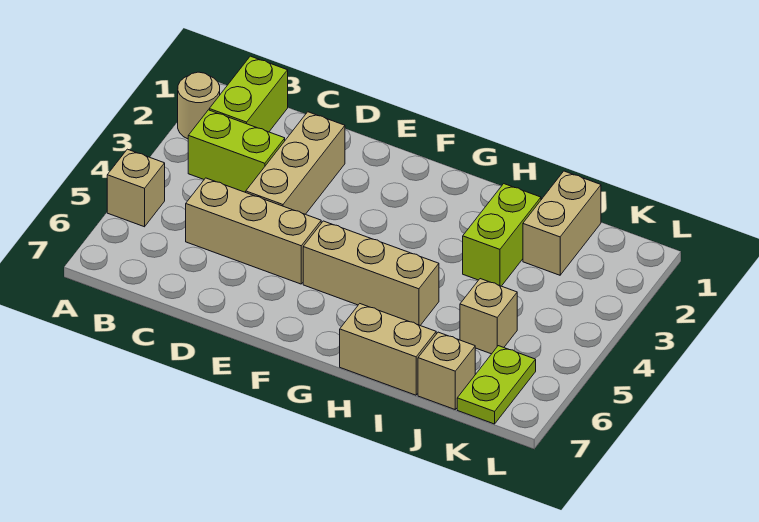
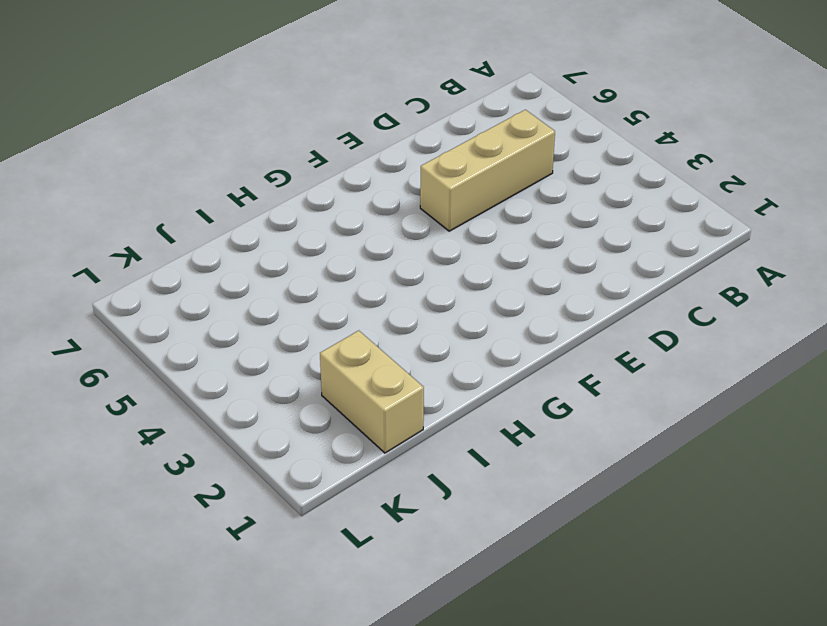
none -> tan round brick A2 level 1
none -> tan brick A5 level 1
none -> lime brick B1:B2 level 1

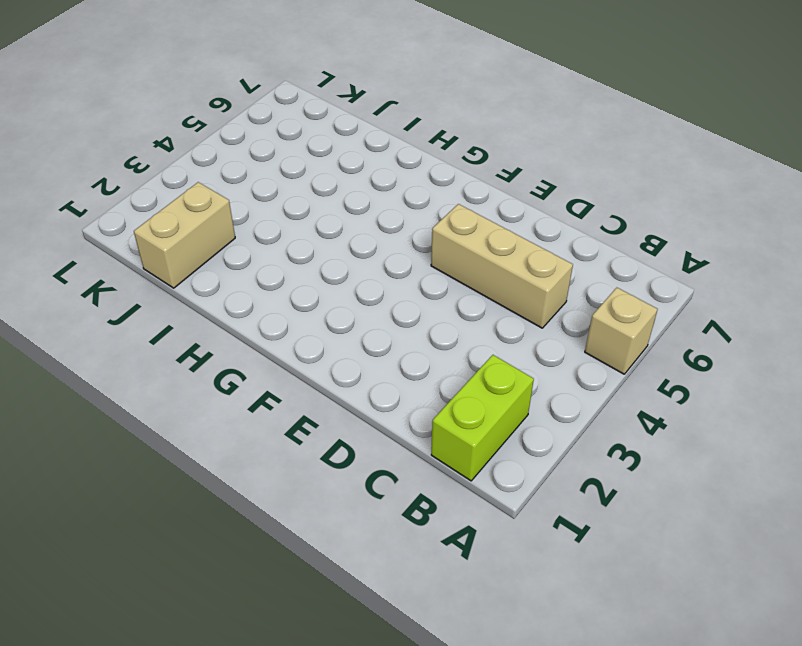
none -> tan round brick A2 level 1
none -> lime brick B3:C3 level 1
none -> tan brick D2:D4 level 1

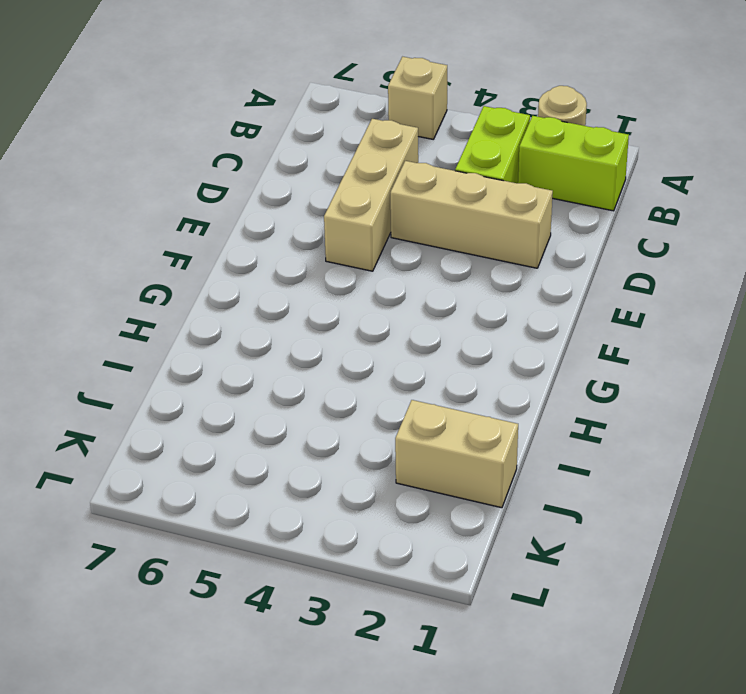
none -> tan brick F5:H5 level 1
none -> tan brick H7:I7 level 1
none -> lime brick I2:I3 level 1

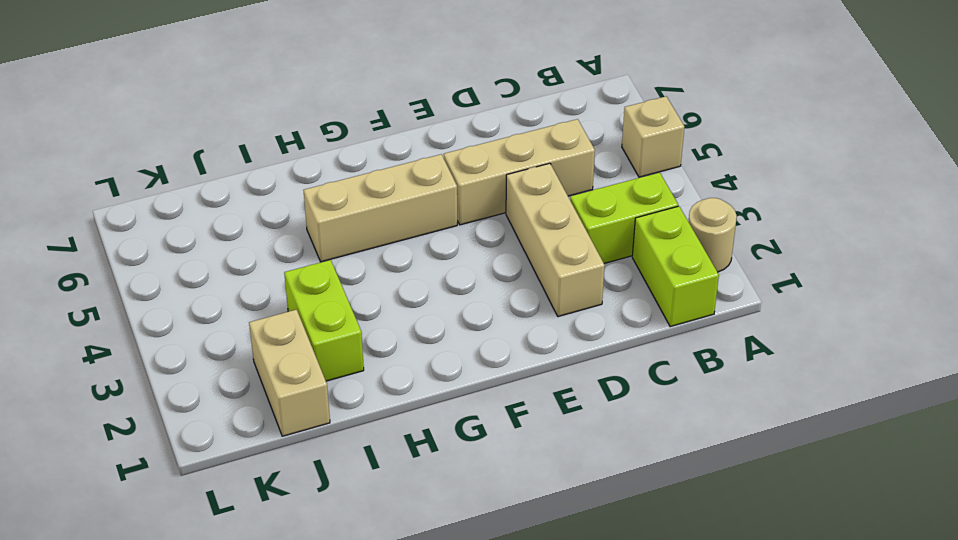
none -> tan brick H7:I7 level 1
none -> tan brick J5 level 1
none -> tan brick J7 level 1

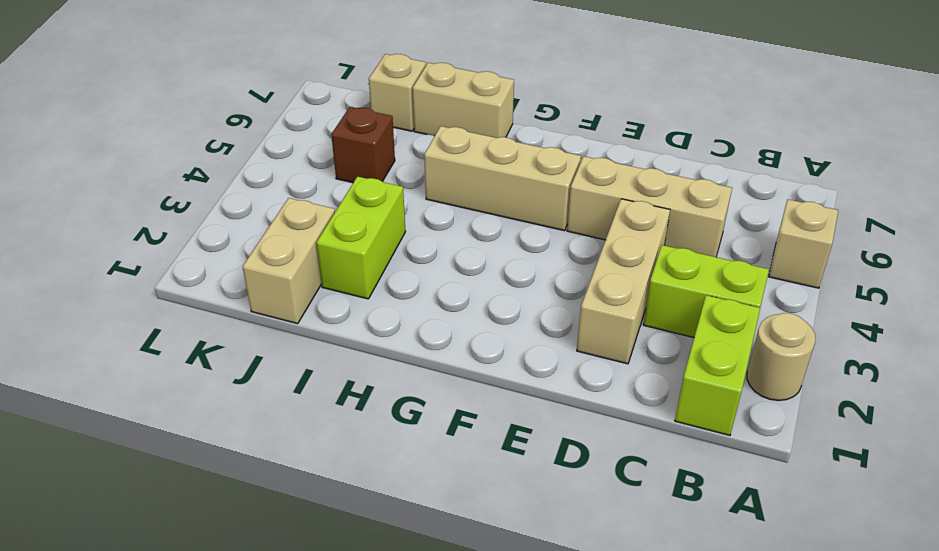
brown brick J5 level 1 -> tan brick J5 level 1
none -> lime plate K6:K7 level 1

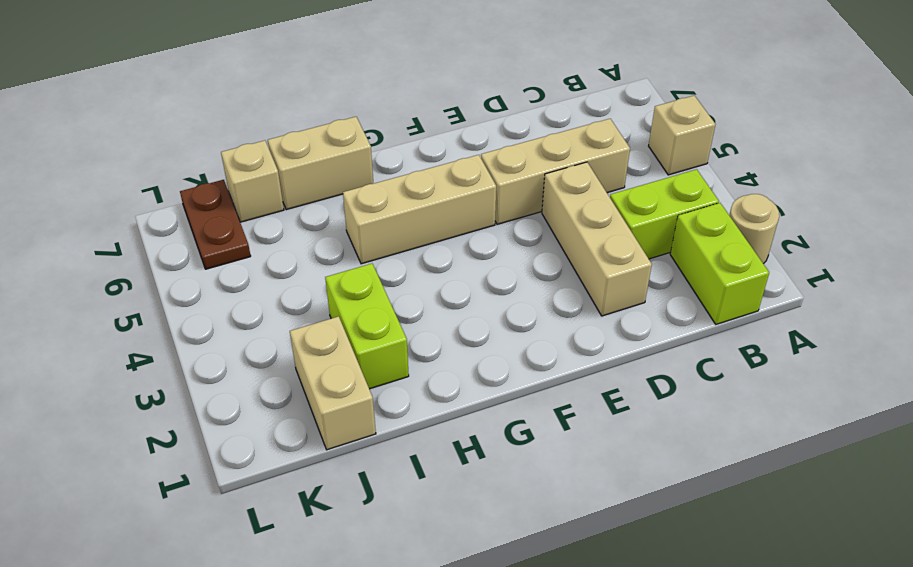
brown plate K6:K7 level 1 -> lime plate K6:K7 level 1
none -> tan brick J5 level 1

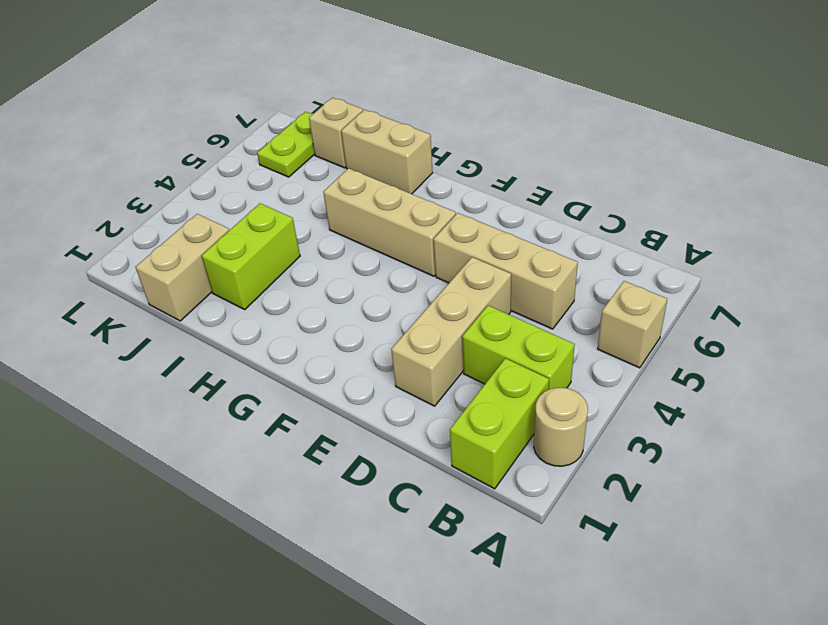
none -> tan brick J5 level 1

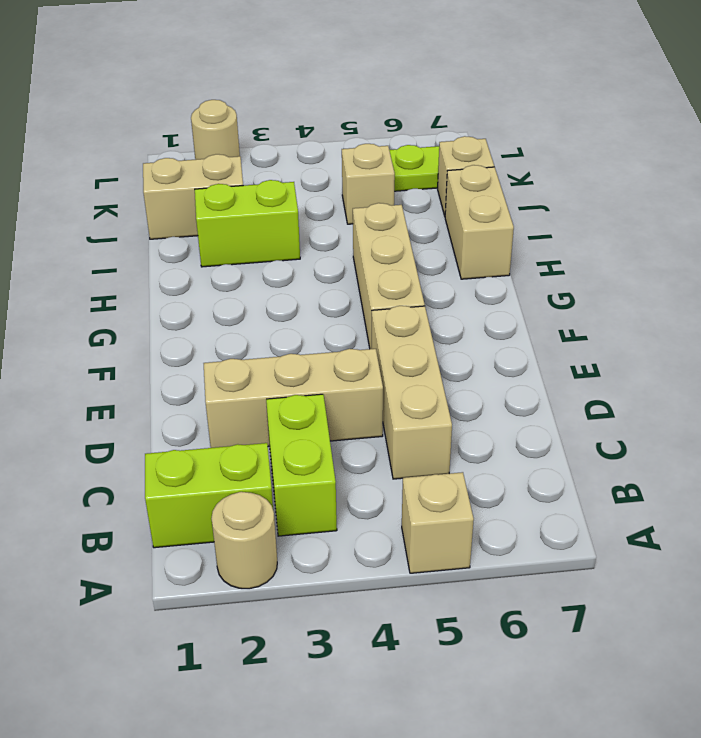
tan round brick L2 level 1 -> none

